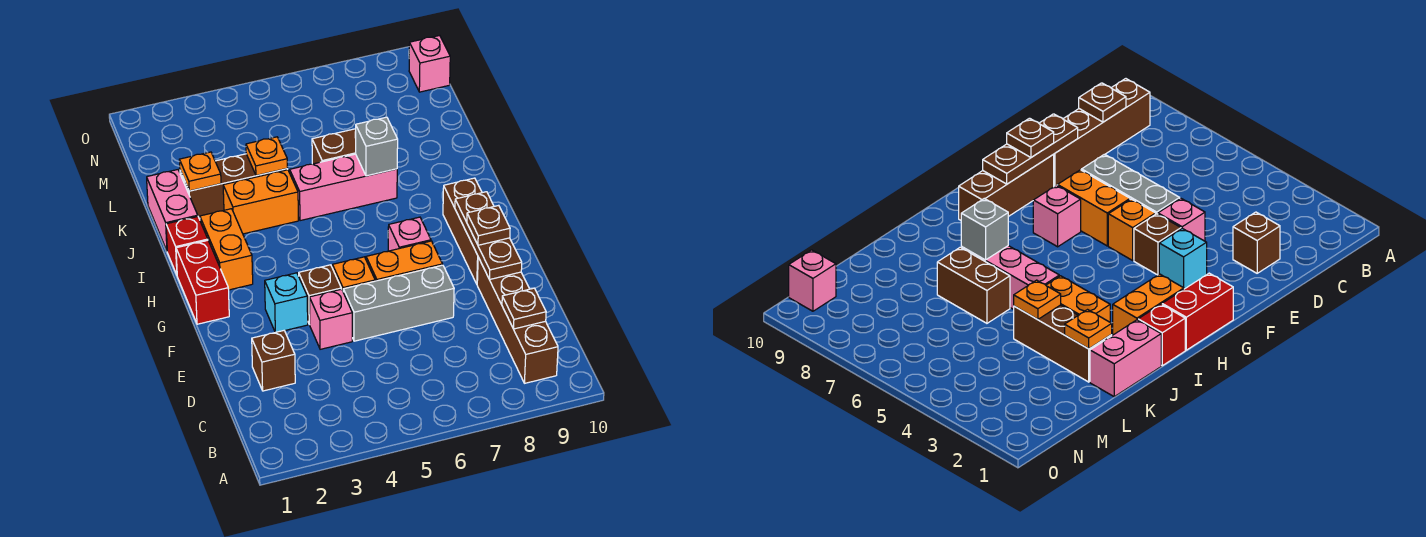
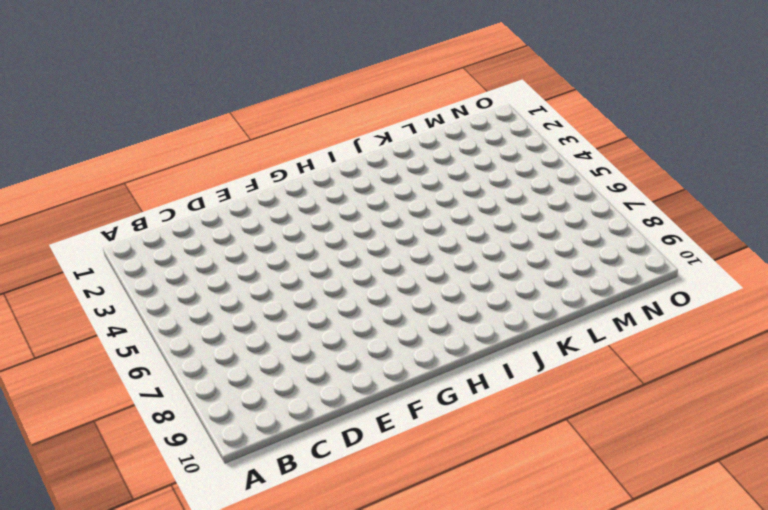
none -> brown brick B9:E9 level 1
none -> brown brick D2 level 1
none -> pink brick E4 level 1

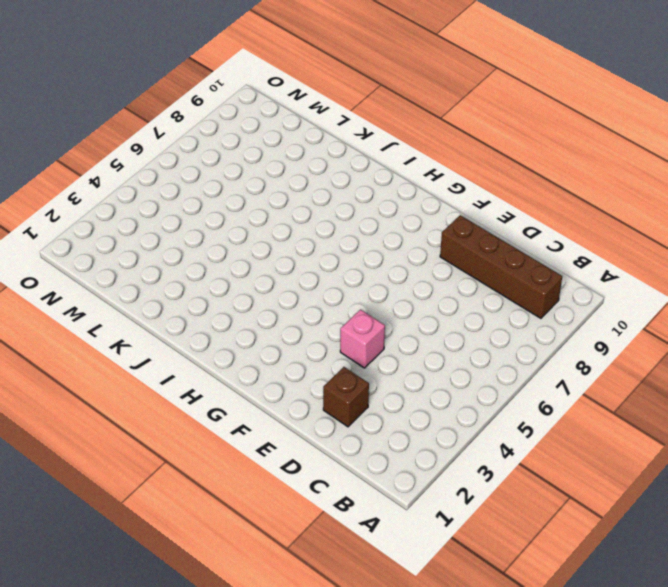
none -> grey brick E5:E7 level 1
none -> cyan brick F3 level 1
none -> brown brick F4 level 1

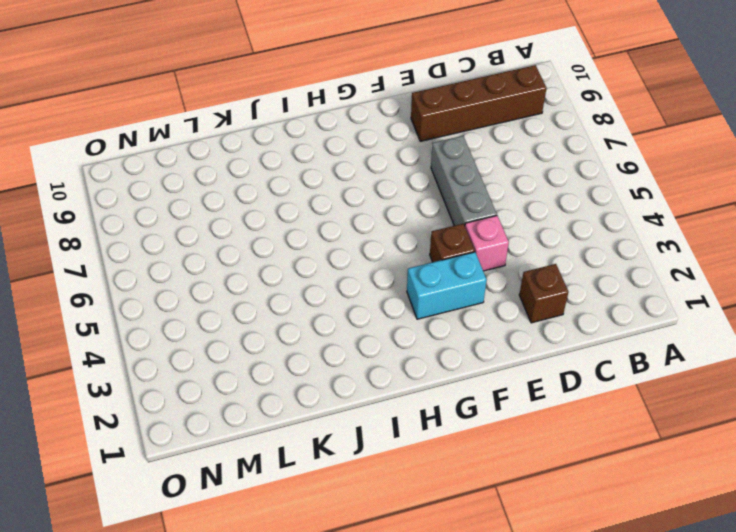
cyan brick F3:G3 level 1 -> cyan brick F3 level 1
none -> orange brick F5 level 1
none -> orange brick F6:F7 level 1
none -> brown brick F9:H9 level 1

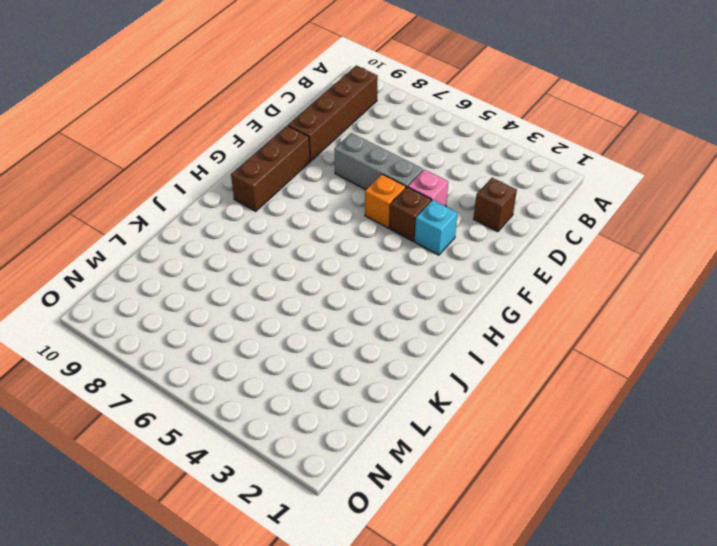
none -> orange brick F6:F7 level 1
none -> red brick G1:H1 level 1
none -> pink brick G7 level 1

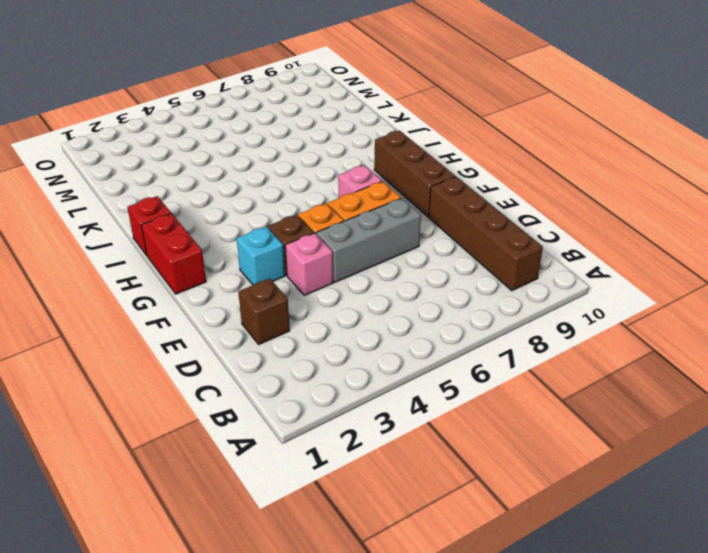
none -> orange brick H2:I2 level 1
none -> pink brick J1:K1 level 1
none -> orange brick J3:J4 level 1

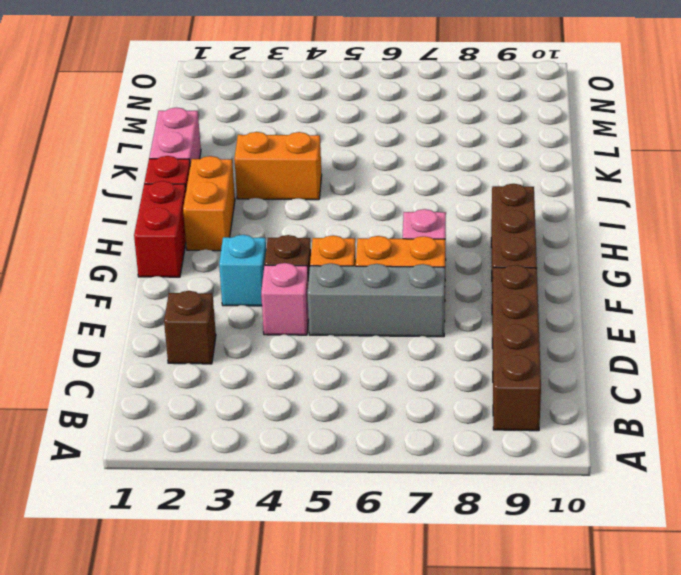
none -> pink brick J5:J7 level 1
none -> brown brick K2:K4 level 1
none -> brown brick K6:K7 level 1

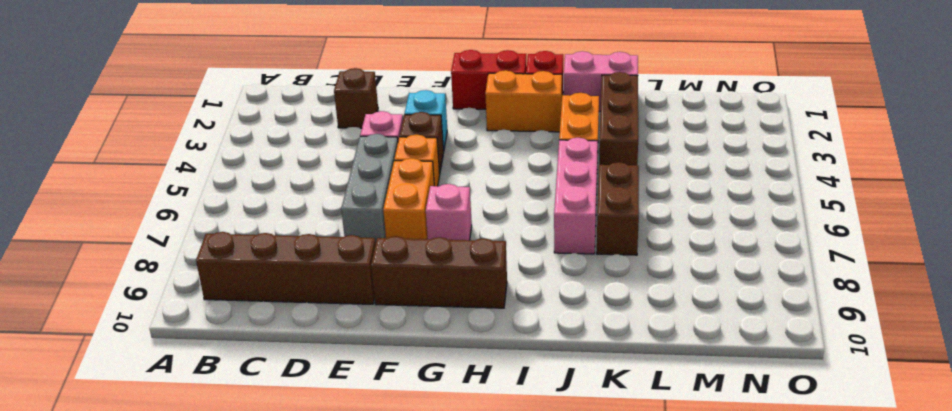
none -> pink brick N10 level 1
none -> brown plate C9 level 2
none -> brown plate E9:G9 level 2

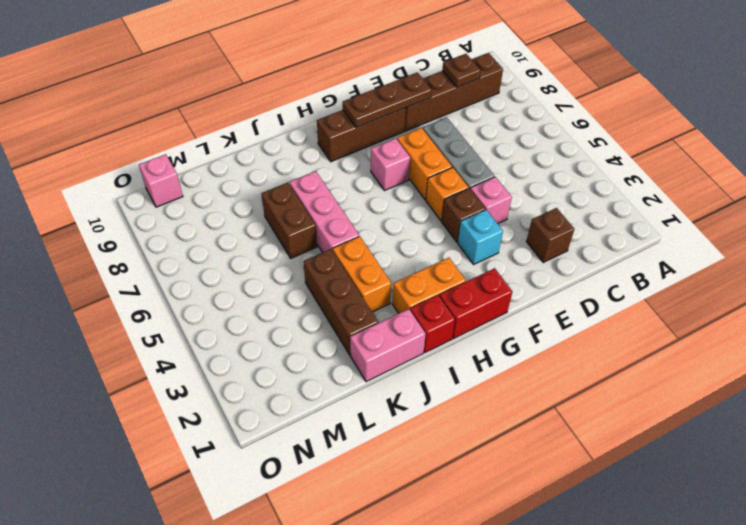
none -> grey brick J7 level 2
none -> orange plate K2 level 2
none -> orange plate K4 level 2

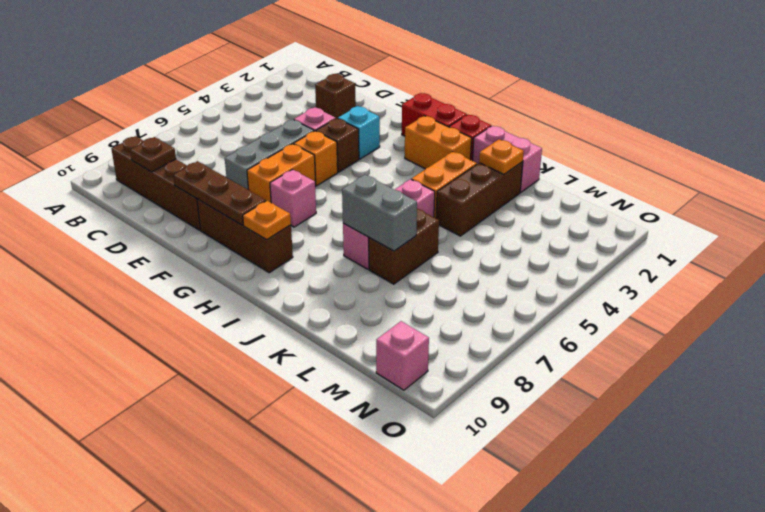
orange plate H9 level 2 -> orange plate K4 level 2
grey brick J7:K7 level 2 -> grey brick J7 level 2
none -> brown plate F9 level 3

